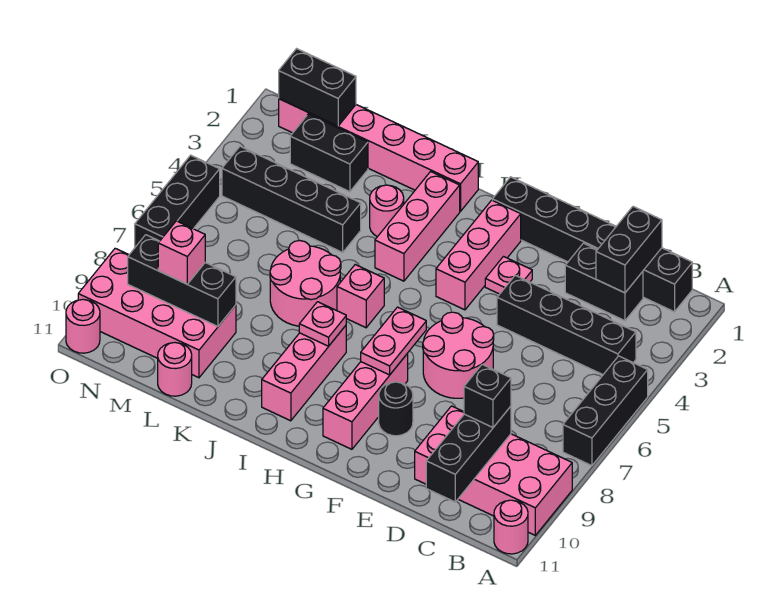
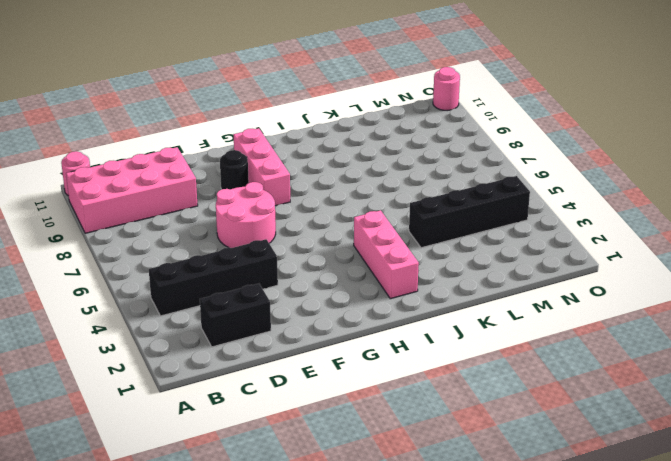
none -> black brick A5:A7 level 1
none -> black brick B1:G1 level 1
none -> pink plate F3 level 1
none -> pink brick G2:G4 level 1

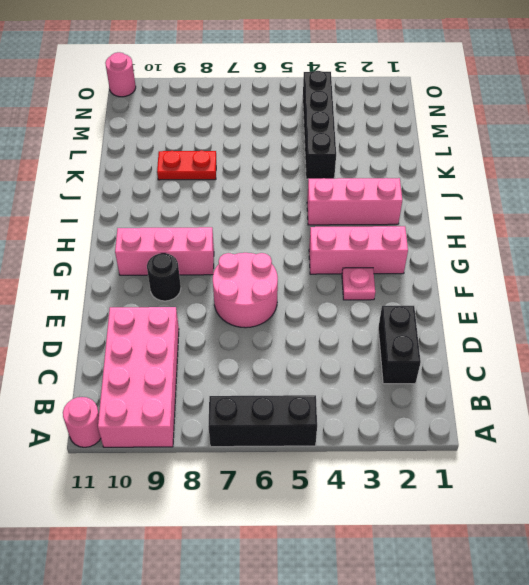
red plate K8:K9 level 1 -> none
none -> black brick B1:G1 level 1
none -> black brick B4:E4 level 1
none -> pink brick I1:N1 level 1
none -> pink brick I6 level 1

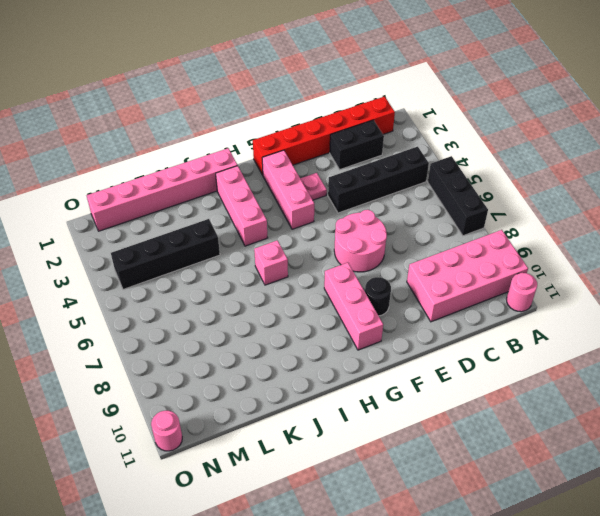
red brick B1:G1 level 1 -> black brick B1:G1 level 1
none -> pink brick I8:I10 level 1
none -> pink round brick J3 level 1
none -> pink round brick J6:K7 level 1
none -> black brick L2:M2 level 1

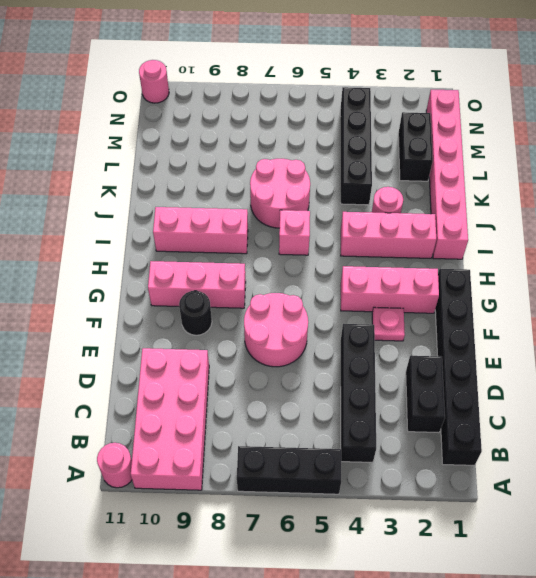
none -> pink brick L9:O10 level 1
none -> pink round brick L11 level 1
none -> black brick O5:O7 level 1
none -> black brick C1:C2 level 2

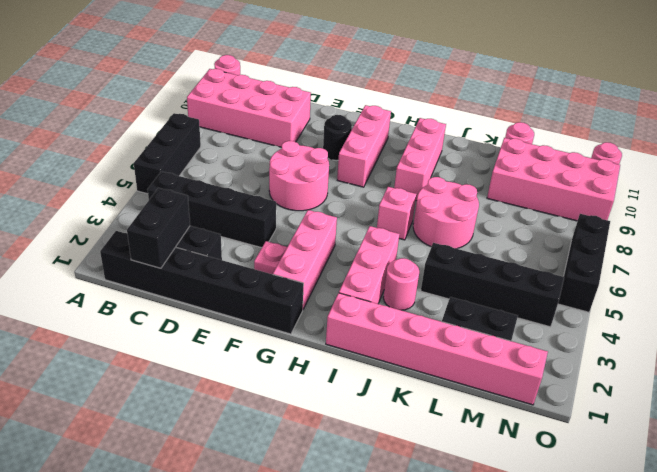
none -> black brick C9:C11 level 2
none -> pink plate G7:G8 level 2
none -> pink plate I8 level 2
none -> black brick L9:N9 level 2

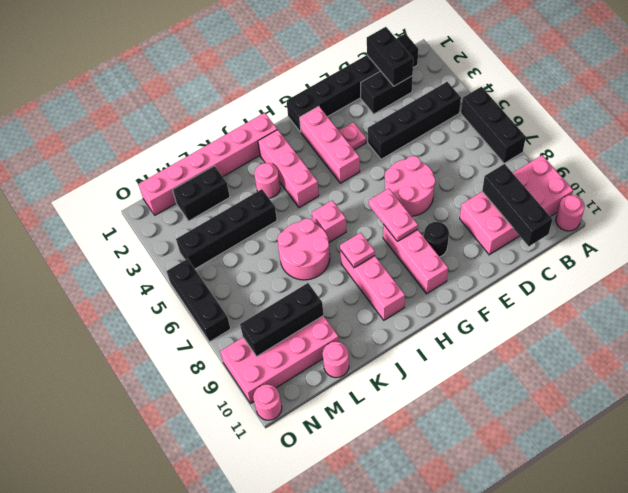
none -> black brick M1:N1 level 2
none -> black brick C9 level 3
none -> pink brick M9 level 3

